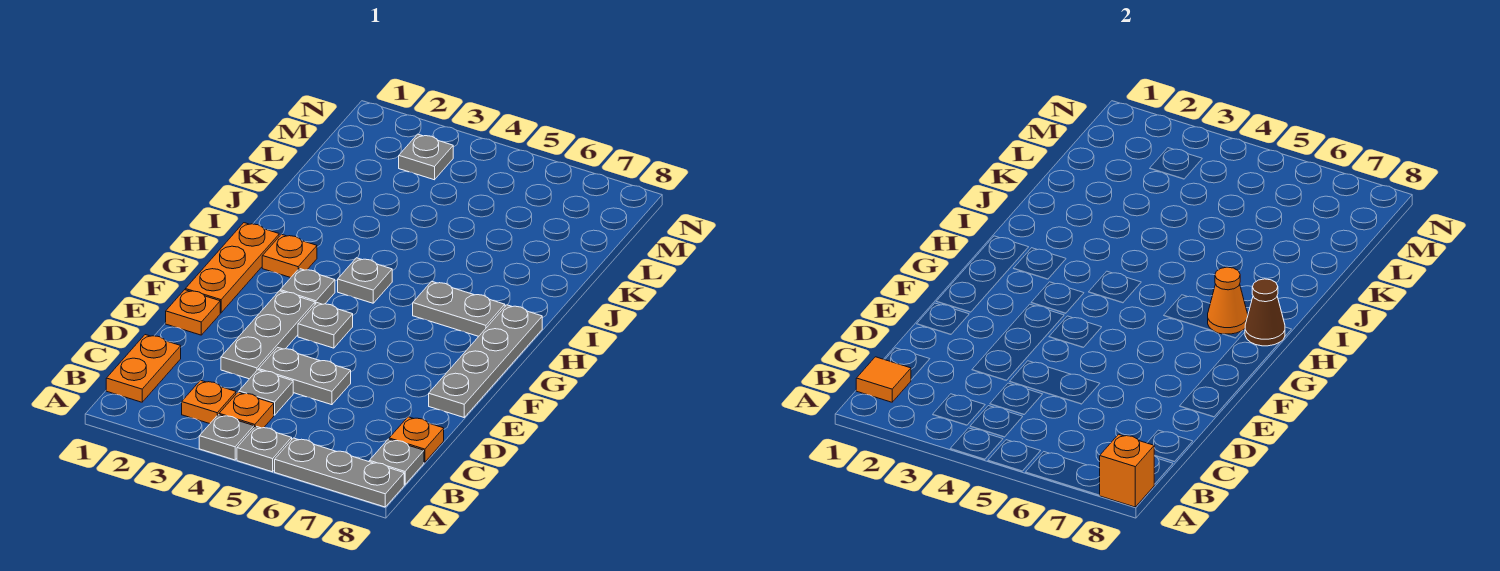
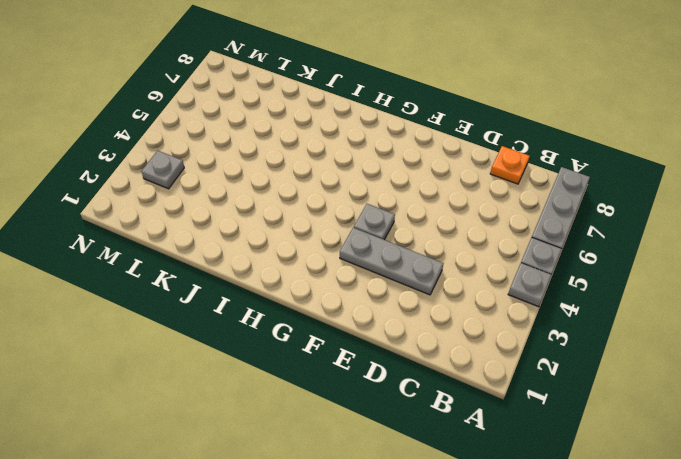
none -> orange plate B1:C1 level 1
none -> orange plate B3 level 1
none -> orange plate B4 level 1

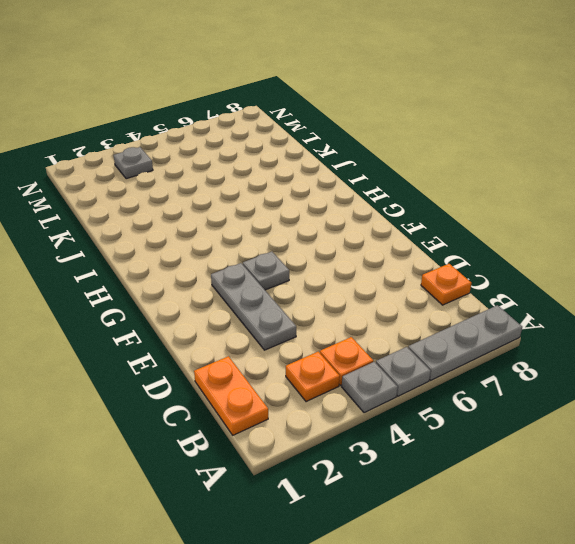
none -> grey plate B8 level 1
none -> grey plate C4 level 1
none -> grey plate D4:D5 level 1

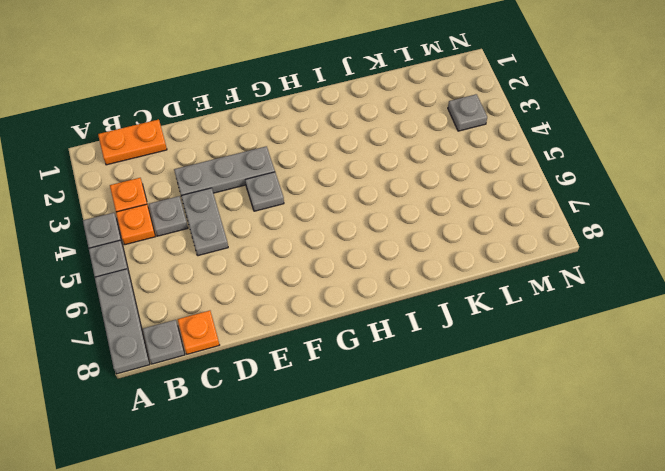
none -> orange plate E1 level 1
none -> grey plate E8:H8 level 1
none -> orange plate F1:H1 level 1

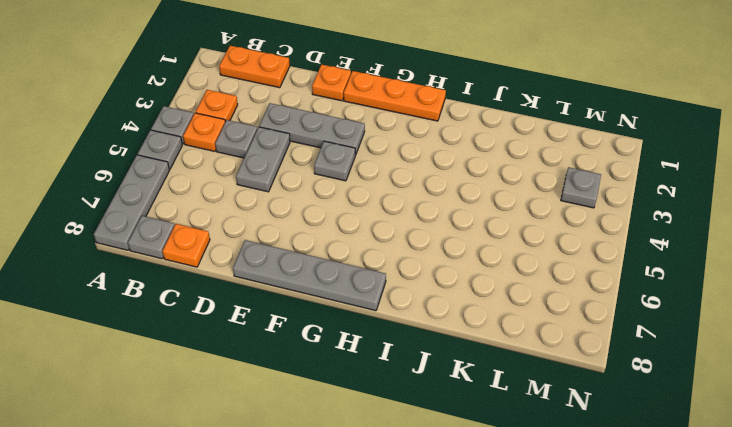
none -> grey plate G3 level 1
none -> orange plate H2 level 1
none -> grey plate H4 level 1

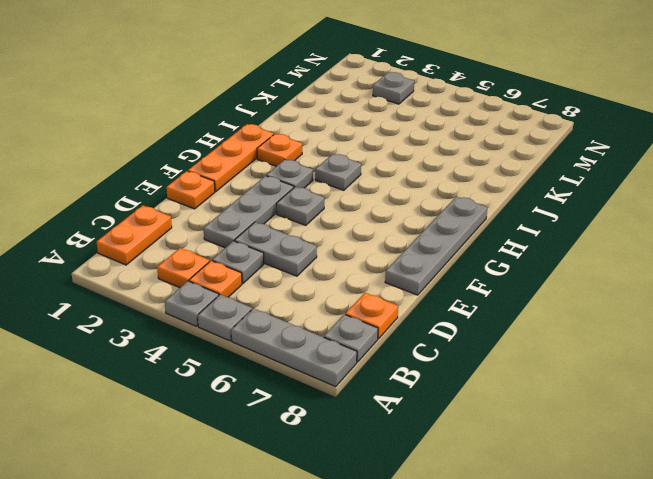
none -> grey plate H6:H7 level 1
none -> orange brick A8 level 2
none -> orange tile B1 level 2

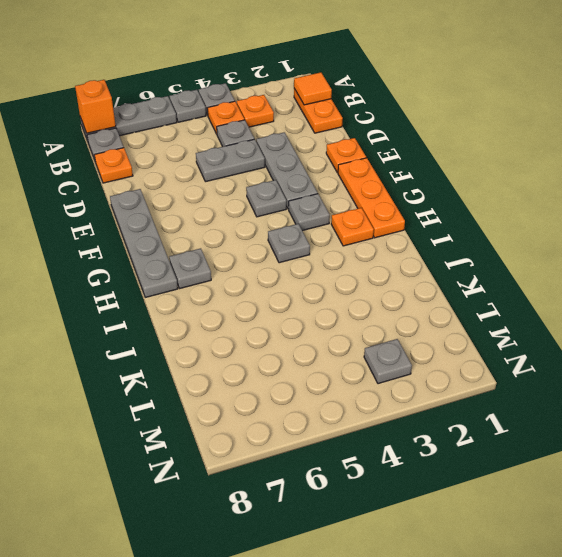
grey plate H7 level 1 -> grey plate H6:H7 level 1
none -> orange cone H7 level 2
none -> brown cone H8 level 2

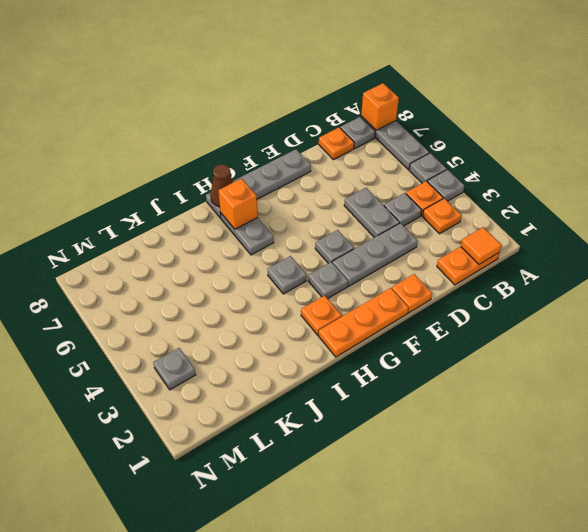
orange brick H7 level 2 -> orange cone H7 level 2

